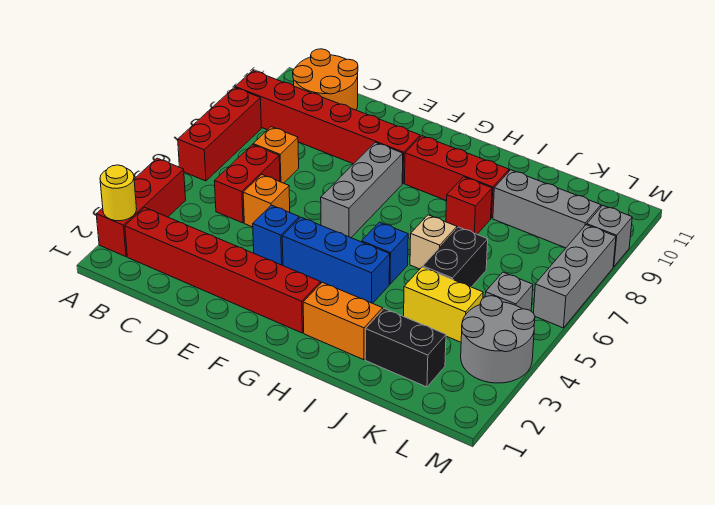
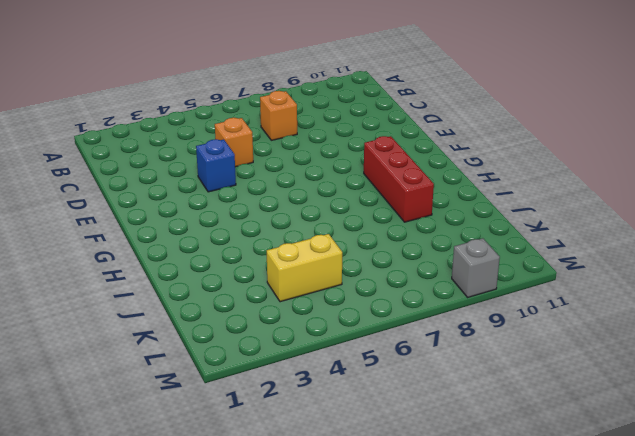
yellow brick K4:K5 level 1 -> yellow brick J4:K4 level 1
none -> red brick A2:A4 level 1
none -> red brick A6:A8 level 1
none -> red brick A9:F9 level 1

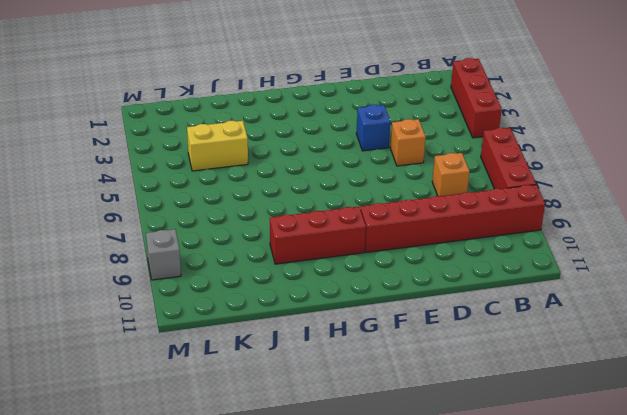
none -> red brick B2:G2 level 1
none -> orange round brick B10:C11 level 1
none -> red brick C5:C6 level 1

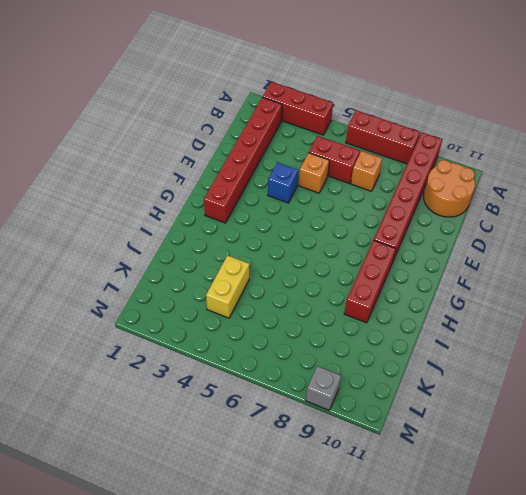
none -> blue brick F4:H4 level 1
none -> grey brick F6:F8 level 1
none -> orange brick H2:I2 level 1

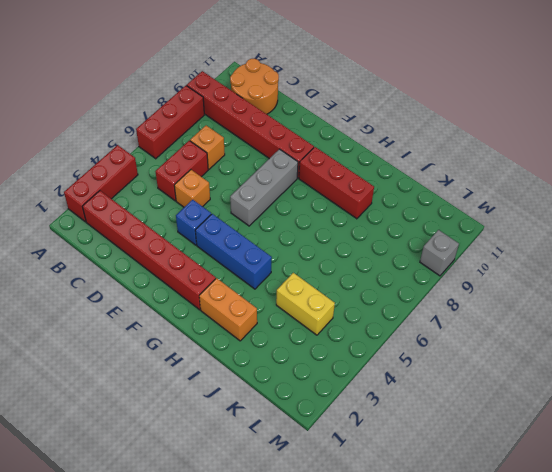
none -> blue brick H5 level 1
none -> tan brick I6 level 1
none -> red brick I8 level 1

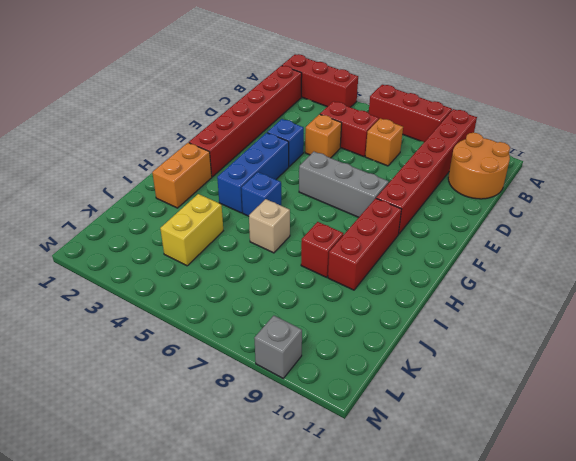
none -> black brick J2:K2 level 1
none -> black brick J5:J6 level 1
none -> grey brick J9:L9 level 1

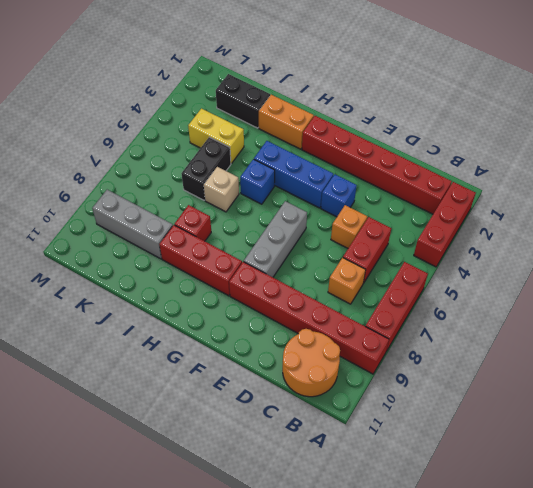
none -> grey round brick L3:M4 level 1
none -> grey brick L5 level 1
none -> grey brick M6:M8 level 1

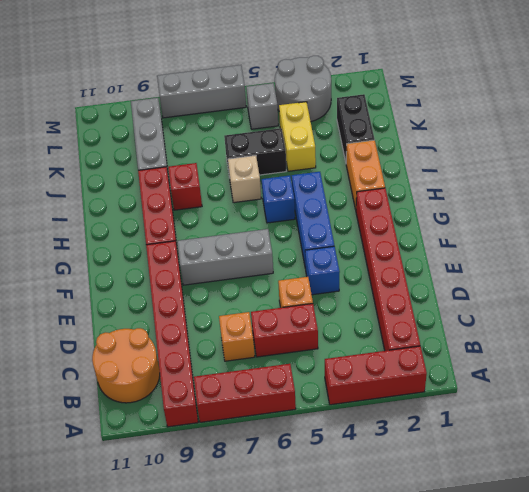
none -> grey brick M9 level 1
none -> yellow round brick A2 level 2

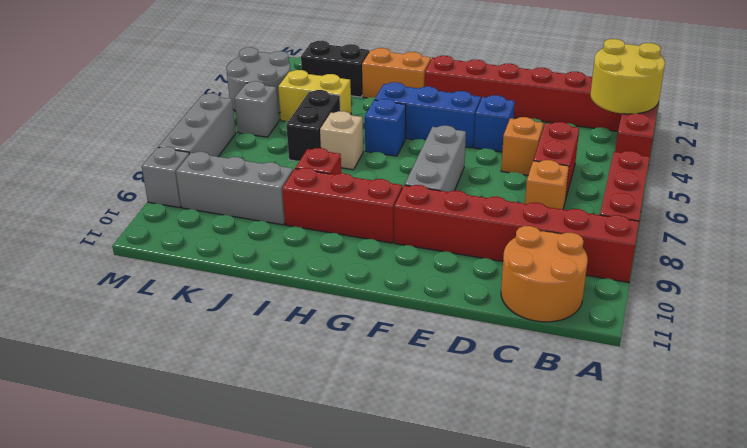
yellow round brick A2:B3 level 2 -> yellow round brick A2 level 2

